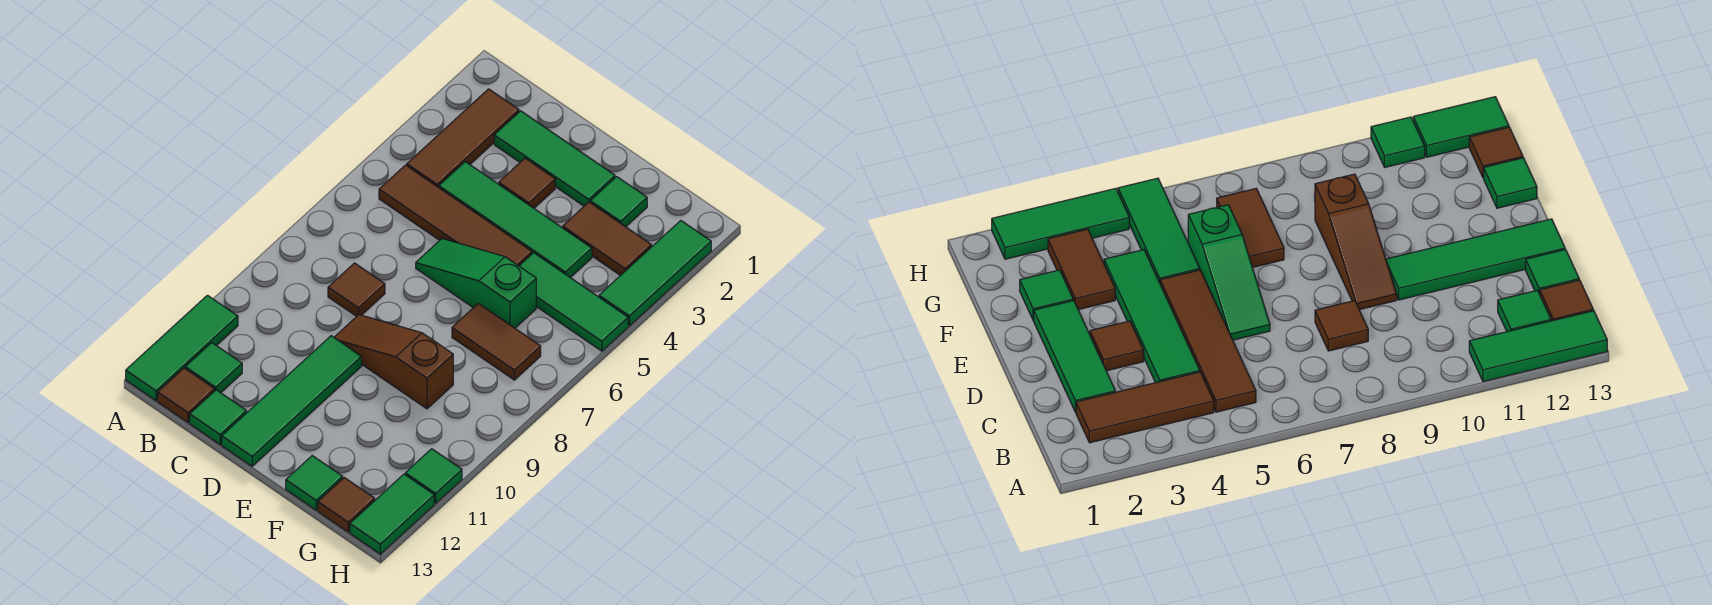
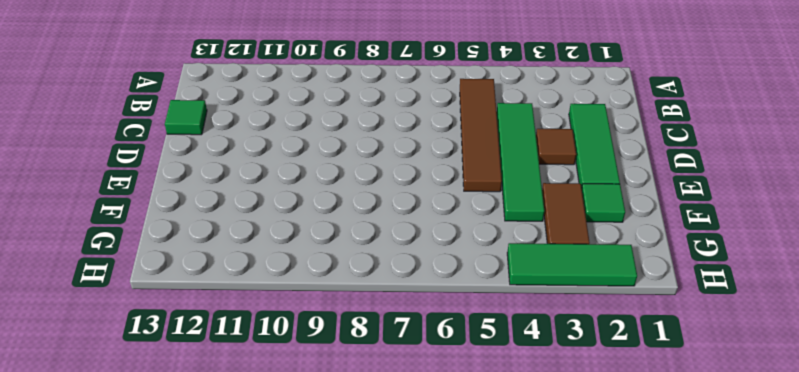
none -> green tile A11:A13 level 1
none -> brown tile B2:B4 level 1
none -> green tile B12 level 1

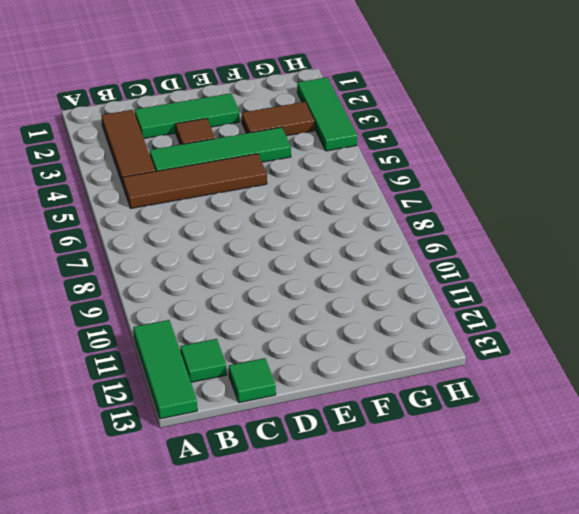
none -> brown tile B13 level 1
none -> brown tile C8 level 1
none -> green slope D6:F6 level 1 top F

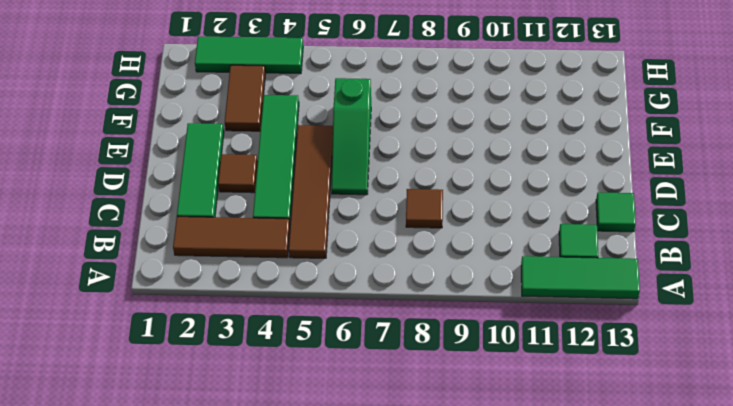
none -> brown tile B13 level 1
none -> brown slope D9:F9 level 1 top F
none -> green tile D10:D13 level 1

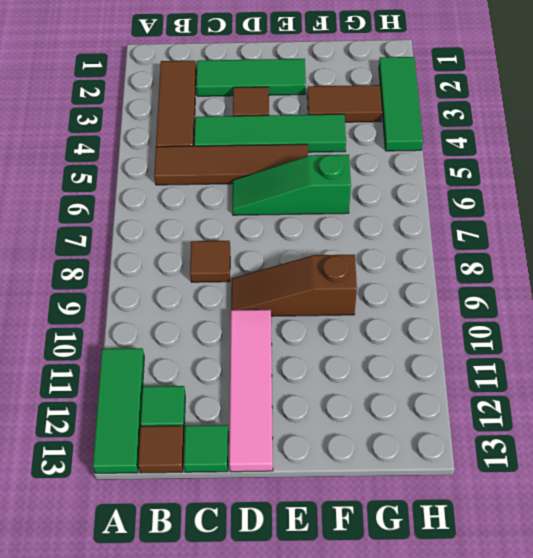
pink tile D10:D13 level 1 -> green tile D10:D13 level 1
none -> green tile F2 level 1
none -> green tile F5:H5 level 1
none -> brown tile F7:G7 level 1

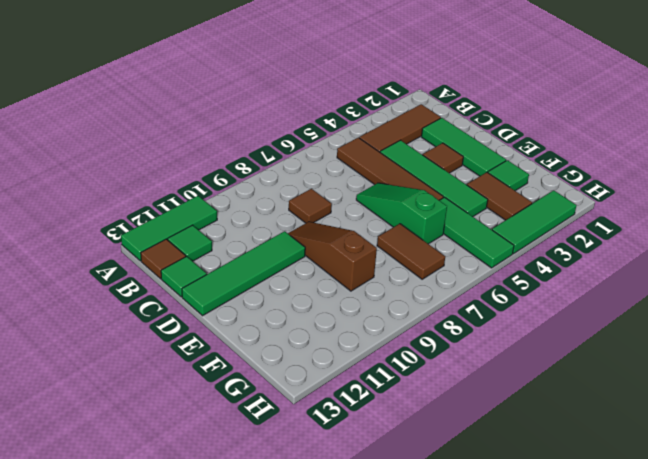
none -> green tile F13 level 1
none -> brown tile G13 level 1
none -> green tile H11 level 1

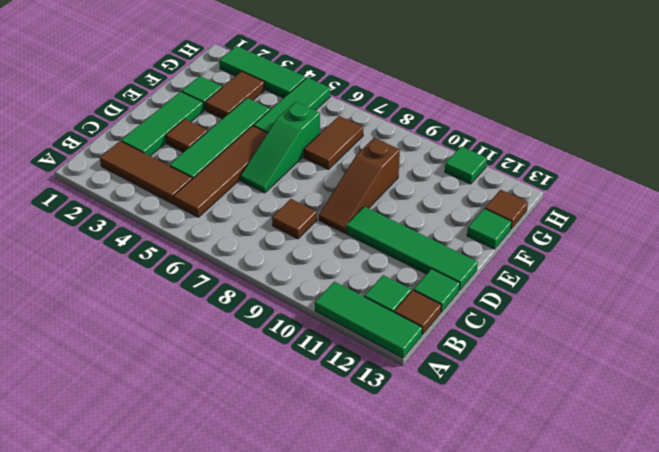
none -> green tile H12:H13 level 1

